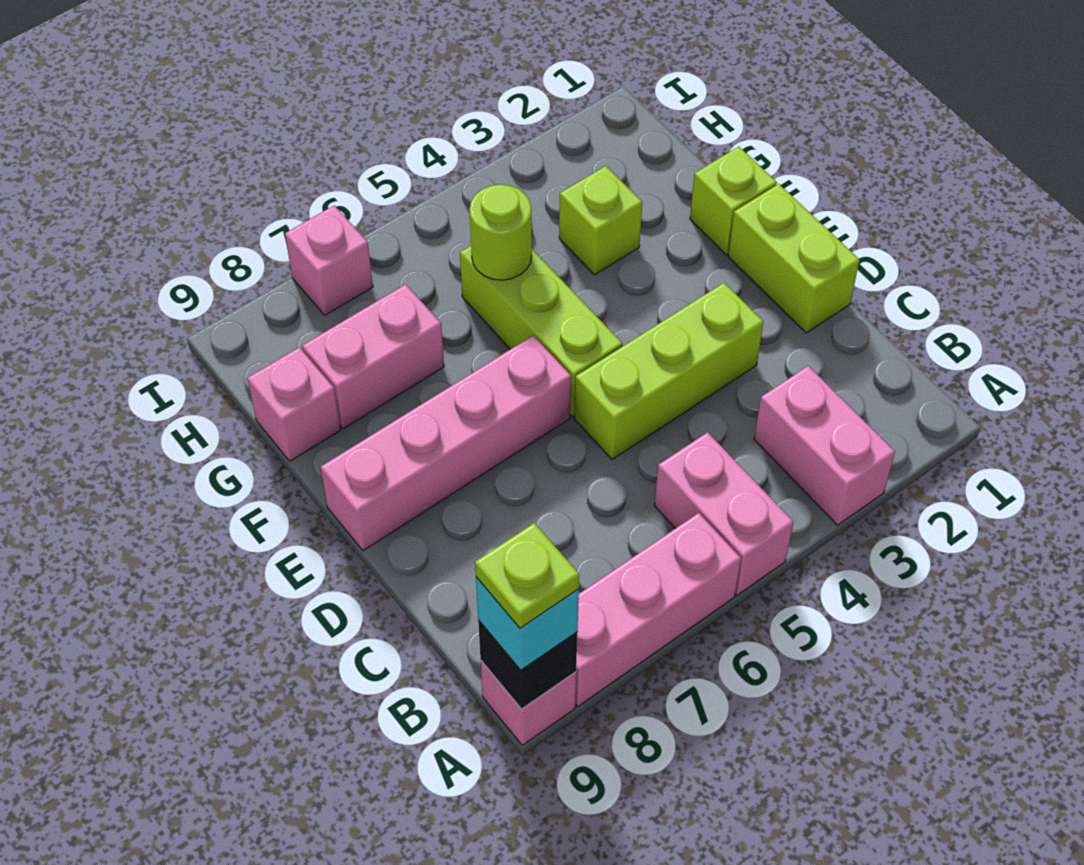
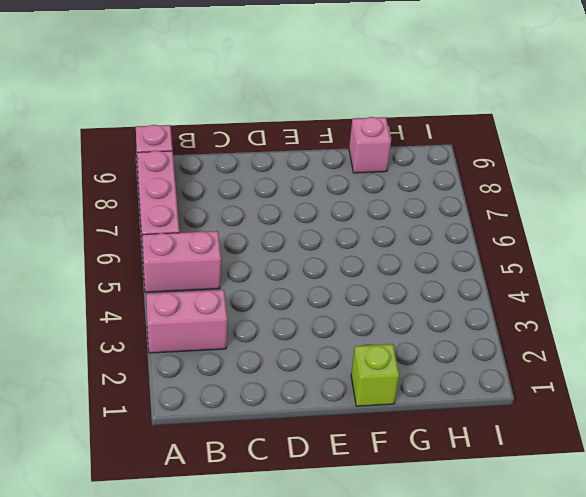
none -> lime brick D1:E1 level 1
none -> lime brick D3:D5 level 1
none -> lime brick E5:G5 level 1

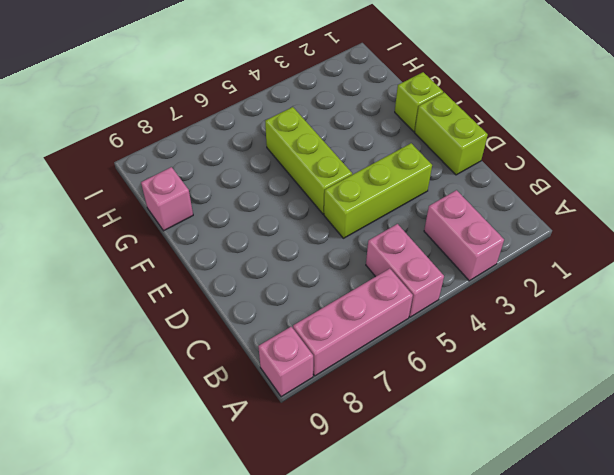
none -> pink brick E6:E9 level 1
none -> lime brick G3 level 1
none -> pink brick G7:G8 level 1

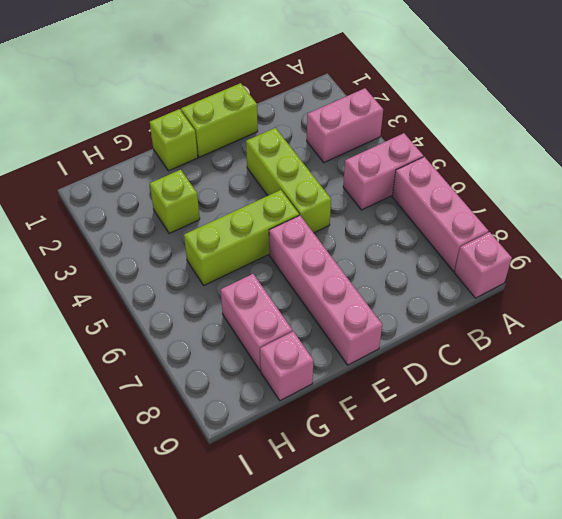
none -> pink brick I7 level 1
none -> black brick A9 level 2
none -> lime round brick G5 level 2

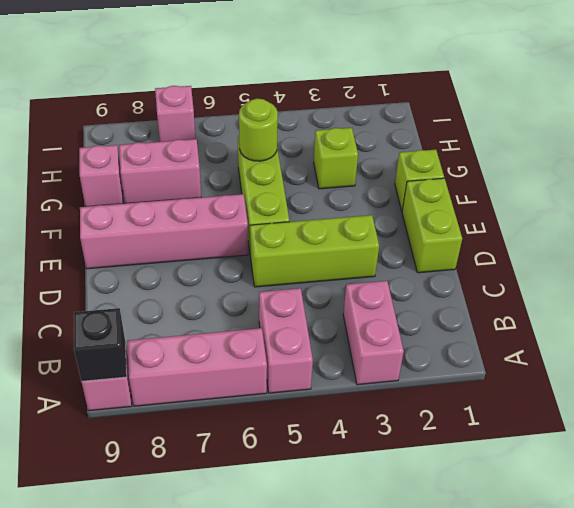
none -> cyan brick A9 level 3
none -> lime plate A9 level 4

